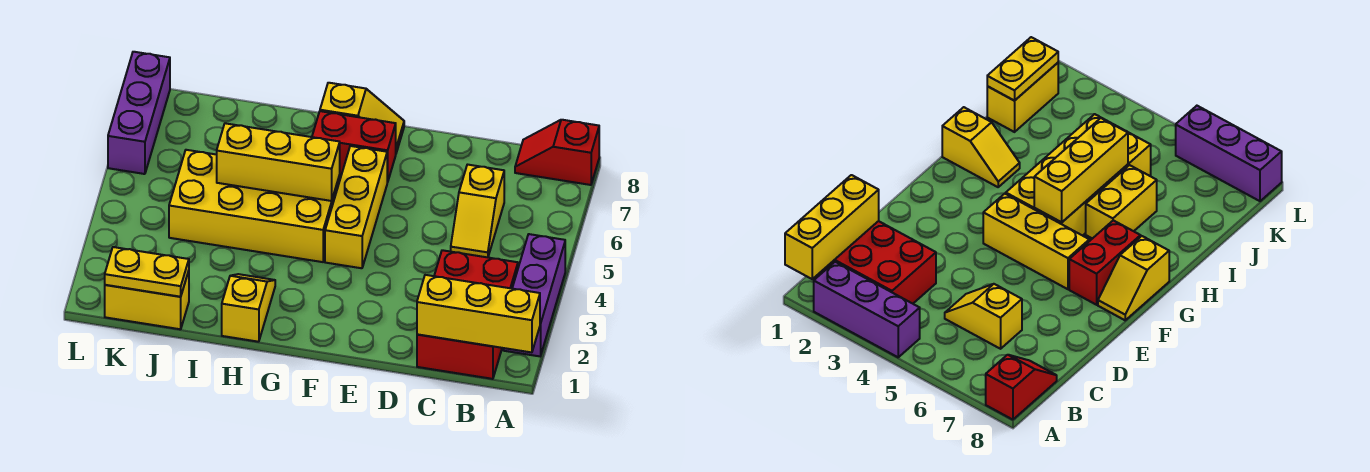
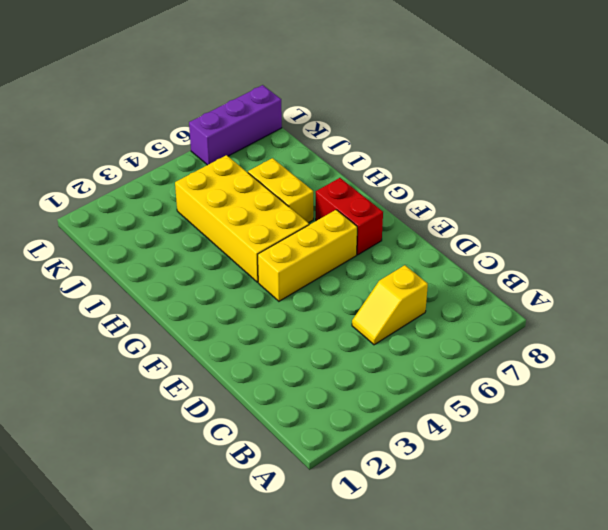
none -> purple brick A2:A4 level 1
none -> red slope A8:B8 level 1 top A
none -> red brick B1:C3 level 1

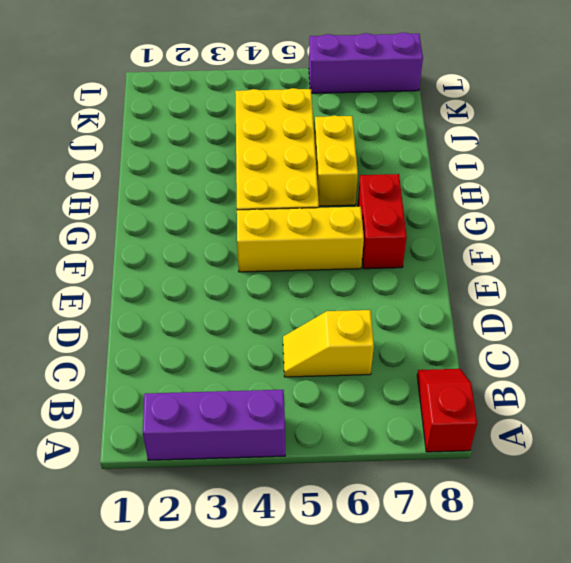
none -> red brick B1:C3 level 1
none -> yellow slope F8:G8 level 1 top G
none -> yellow slope H1:H2 level 1 top 1

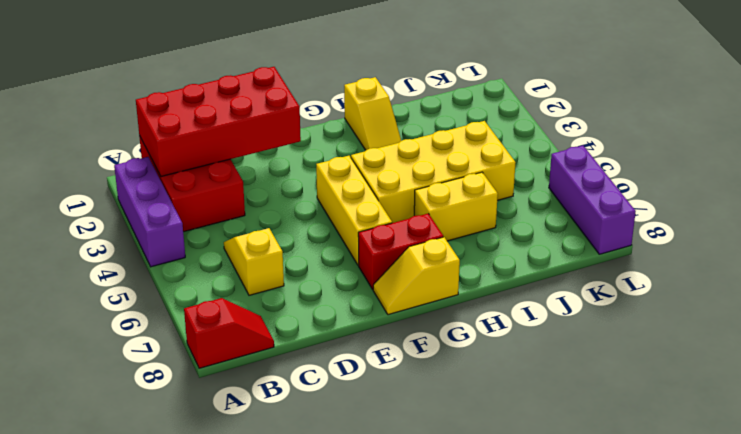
red brick B1:E2 level 2 -> yellow brick A1:C1 level 2
none -> yellow brick J1:K1 level 1
none -> yellow brick G5:I5 level 2
none -> yellow plate J1:K1 level 2

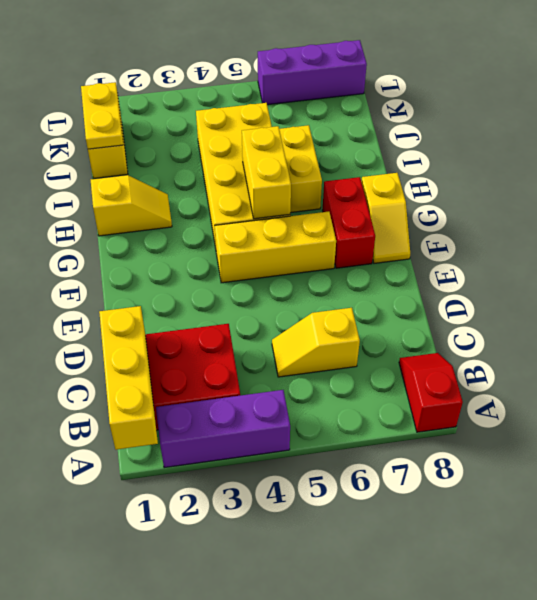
yellow brick G5:H5 level 2 -> yellow brick G5:I5 level 2

